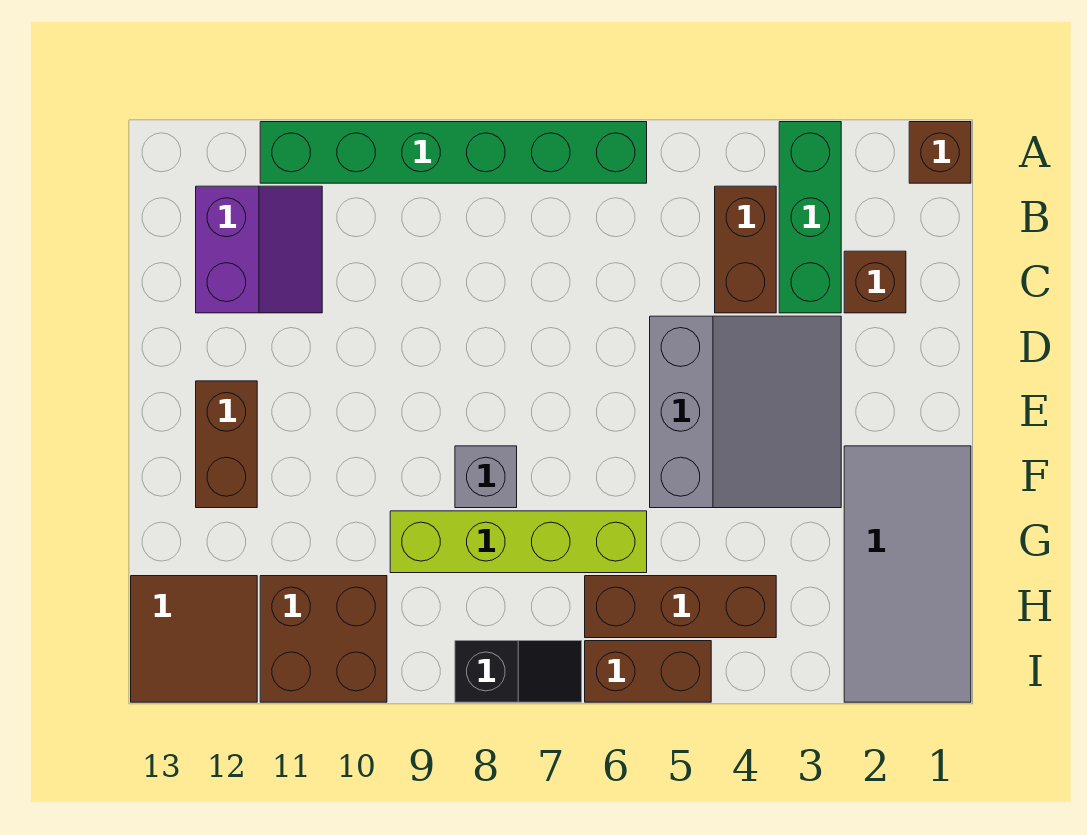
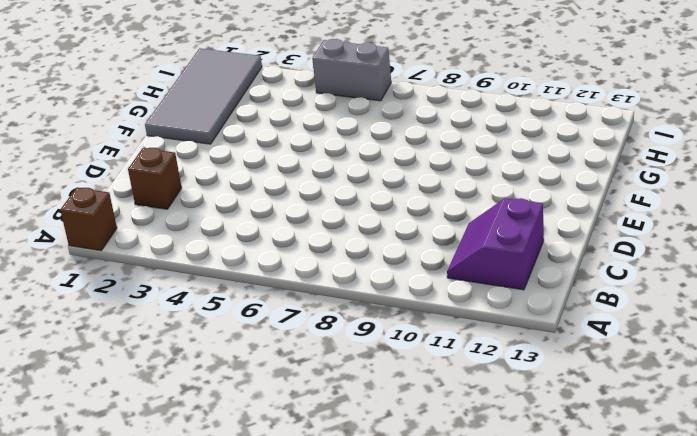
grey brick I5:I6 level 1 -> brown brick I5:I6 level 1
none -> green brick A3:C3 level 1
none -> green brick A6:A11 level 1
none -> brown brick B4:C4 level 1

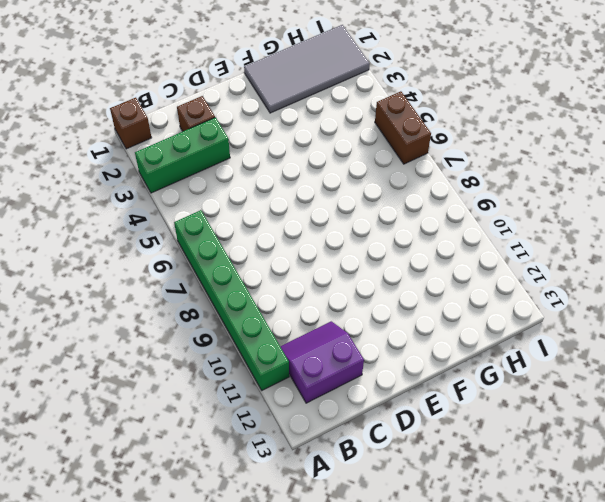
none -> brown brick B4:C4 level 1
none -> grey slope D3:F5 level 1 top 5
none -> brown brick E12:F12 level 1

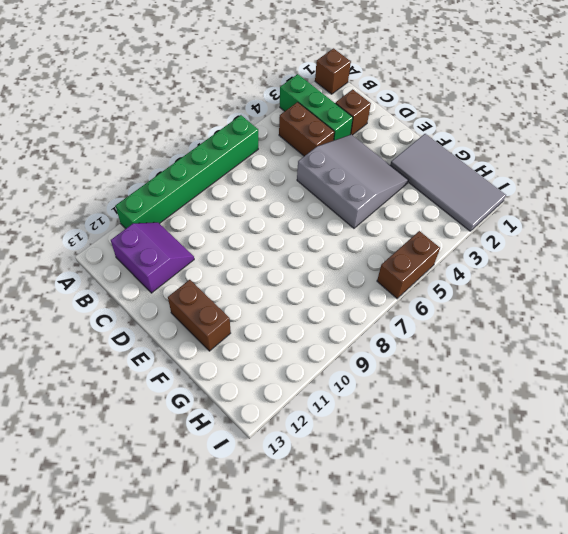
none -> grey brick F8 level 1
none -> lime brick G6:G9 level 1
none -> brown brick H4:H6 level 1

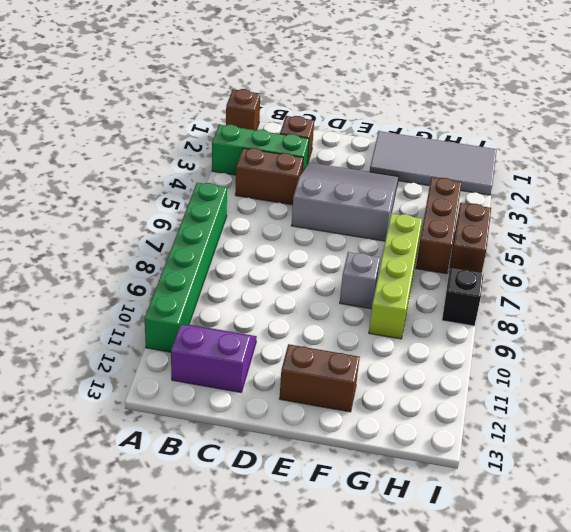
none -> brown brick H10:I11 level 1
none -> brown tile H12:I13 level 1

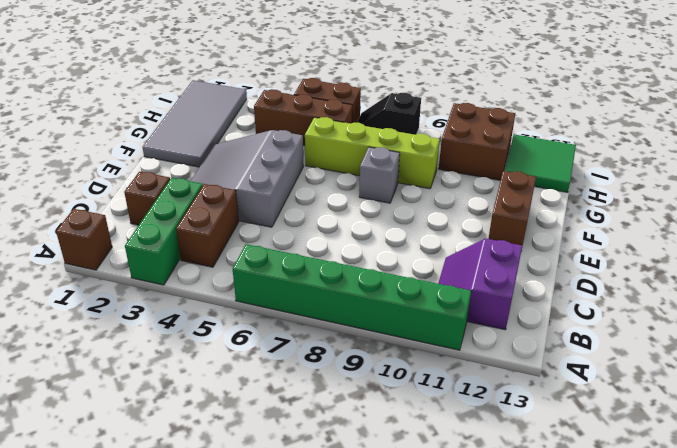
green tile H12:I13 level 1 -> brown tile H12:I13 level 1

